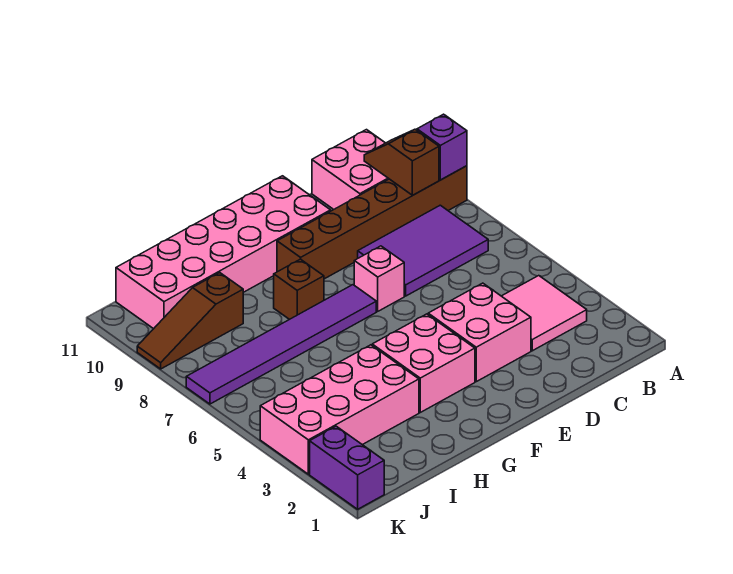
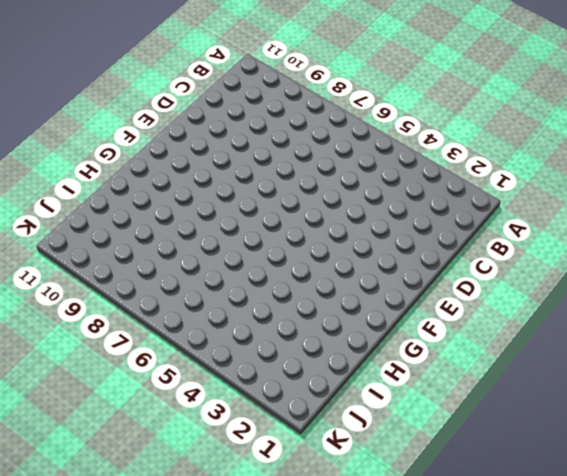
none -> brown brick A9:F9 level 1
none -> pink tile B3:C4 level 1
none -> purple tile B7:D8 level 1

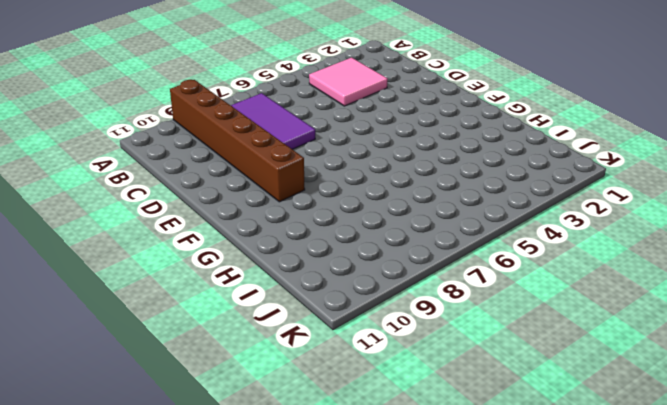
none -> pink brick B10:C11 level 1
none -> pink brick D3:E4 level 1
none -> pink brick E7 level 1

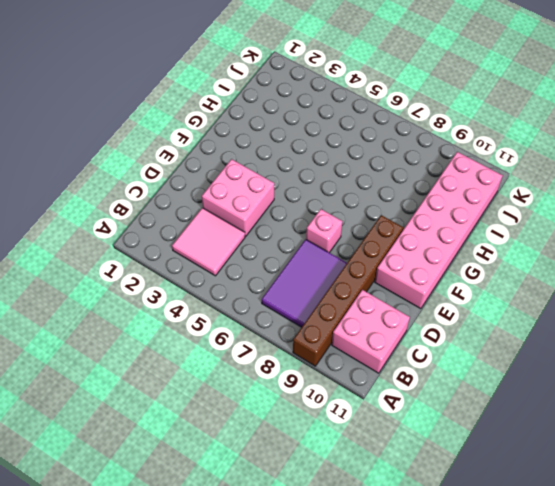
none -> pink brick F3:G4 level 1
none -> purple tile F7:K7 level 1
none -> brown brick G8 level 1

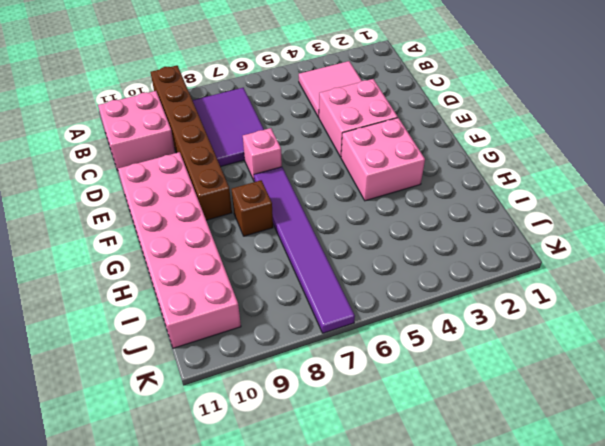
none -> pink brick H3:K4 level 1
none -> brown slope I9:K9 level 1 top I
none -> purple brick K1:K2 level 1

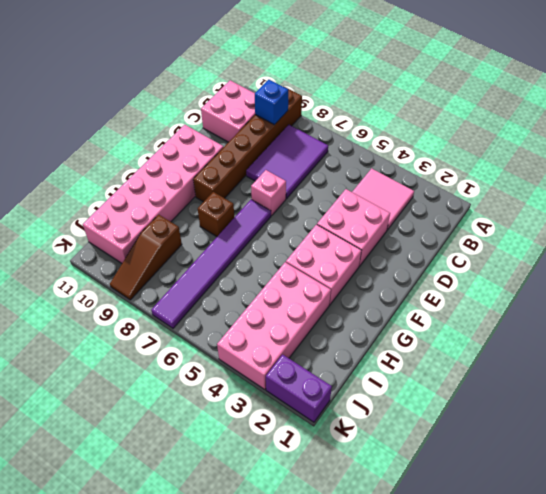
blue brick B9 level 2 -> brown slope B9:B10 level 2 top 9
none -> purple brick A9 level 2

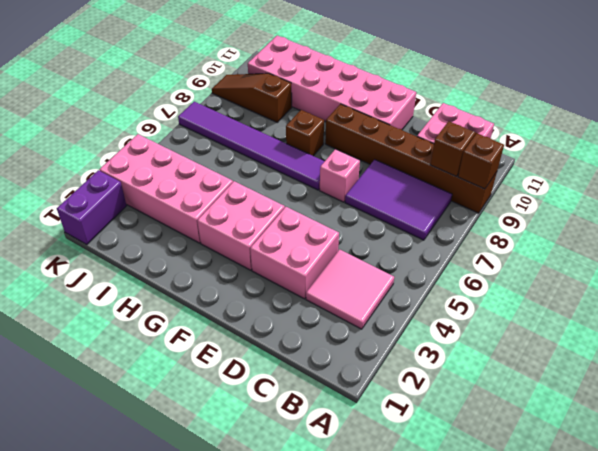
brown brick A9 level 2 -> purple brick A9 level 2

